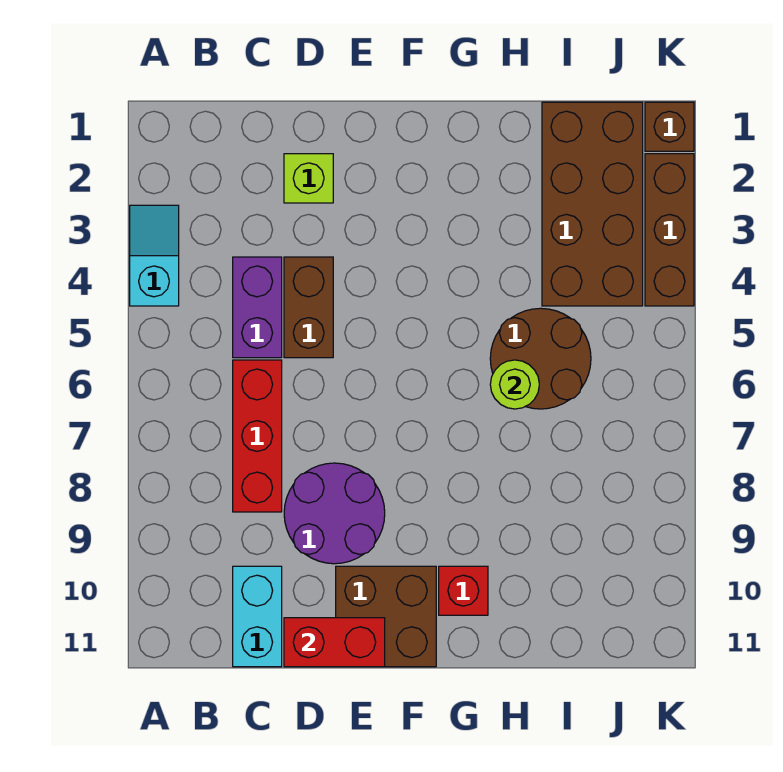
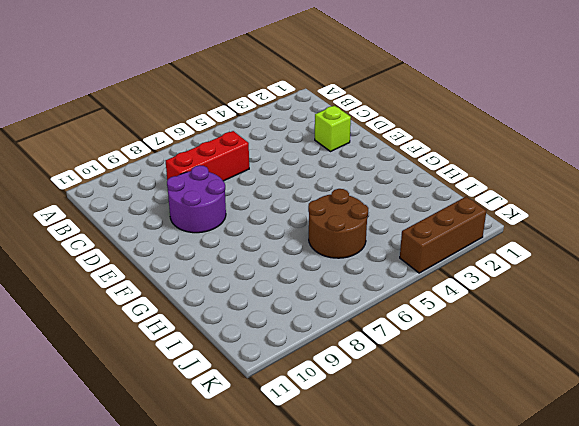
none -> cyan slope A3:A4 level 1 top 4
none -> purple brick C4:C5 level 1
none -> cyan brick C10:C11 level 1

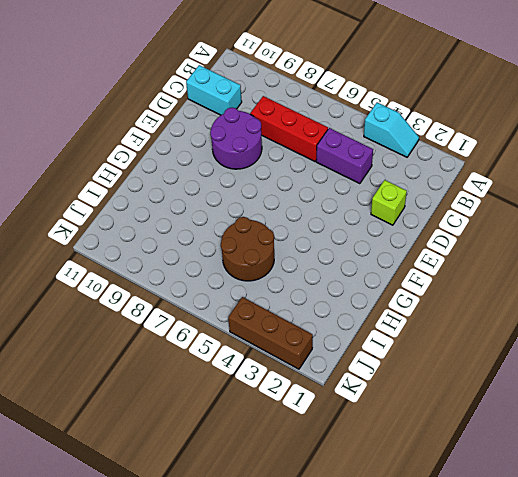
none -> brown brick D4:D5 level 1
none -> brown brick E10:F11 level 1
none -> red brick G10 level 1

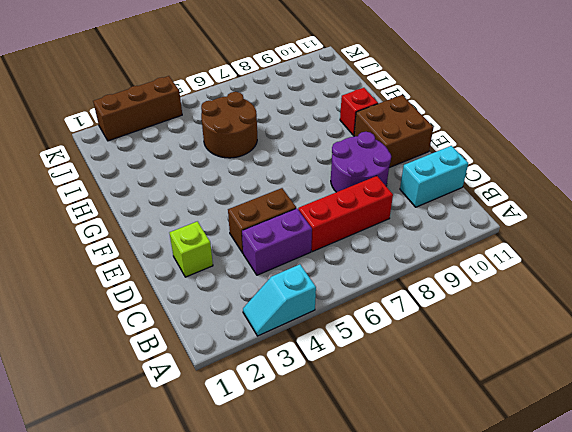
none -> brown brick I1:J4 level 1
none -> brown brick K1 level 1
none -> red brick D11:E11 level 2

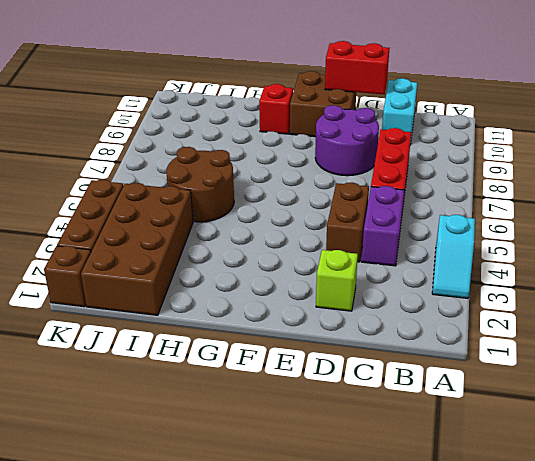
none -> lime round brick H6 level 2

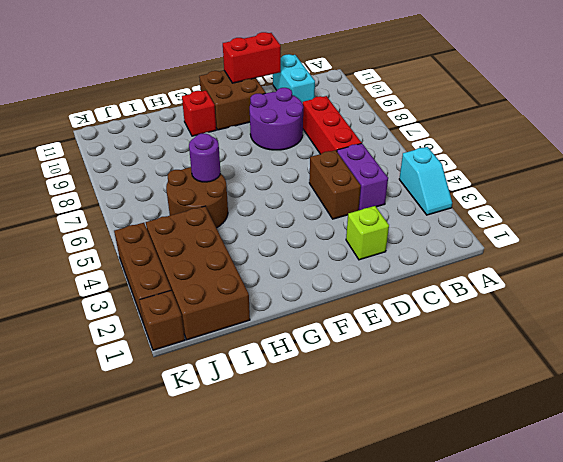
purple round brick H6 level 2 -> lime round brick H6 level 2

